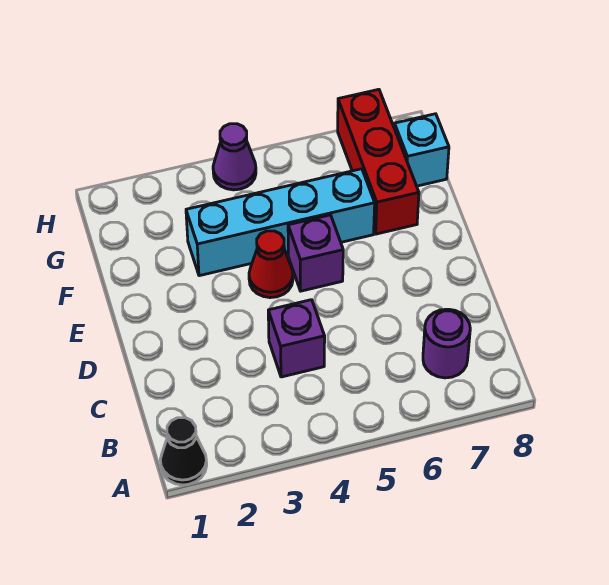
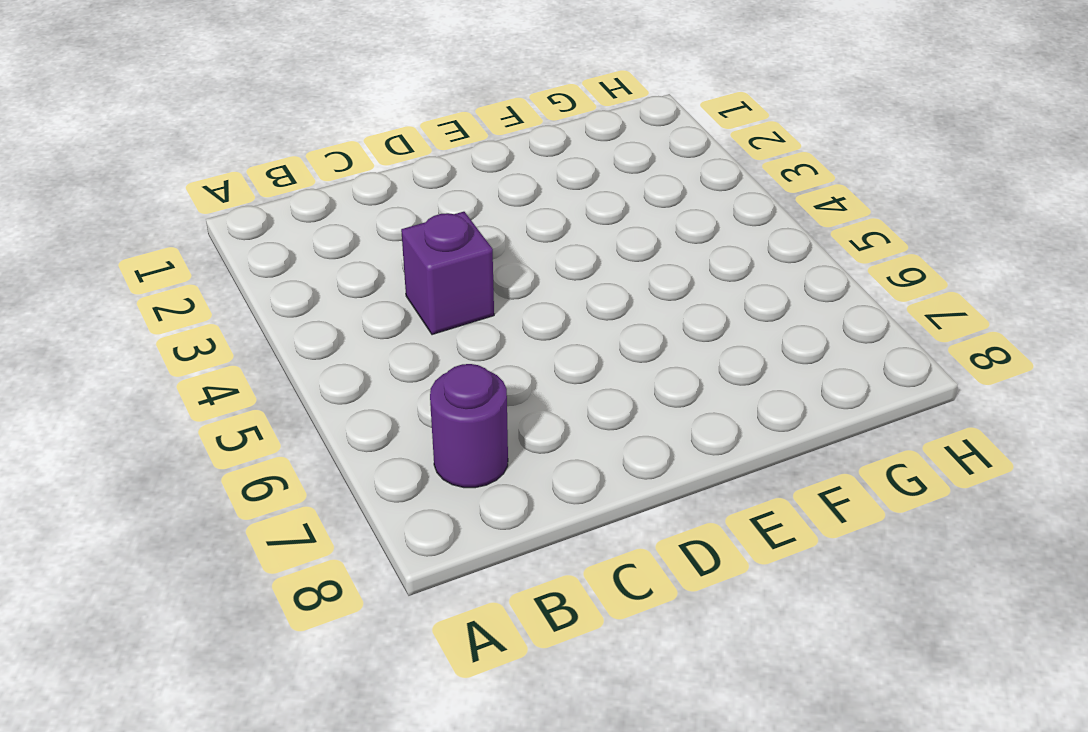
none -> black cone A1 level 1
none -> red cone E4 level 1

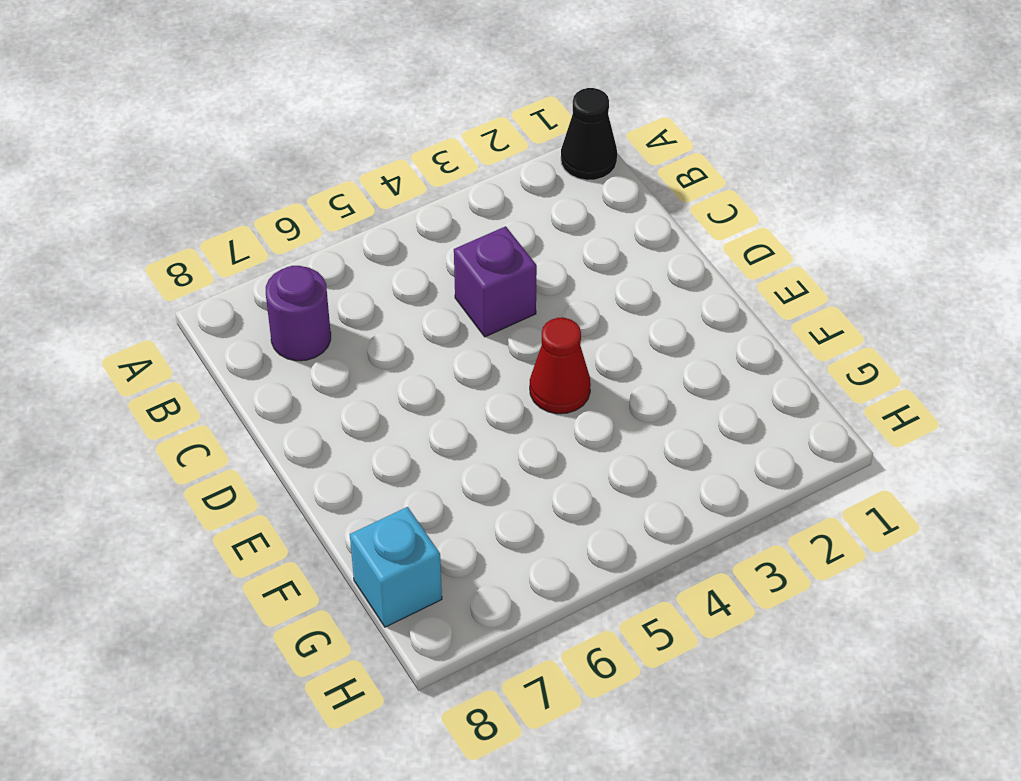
none -> purple brick E5 level 1
none -> cyan brick F3:F6 level 1

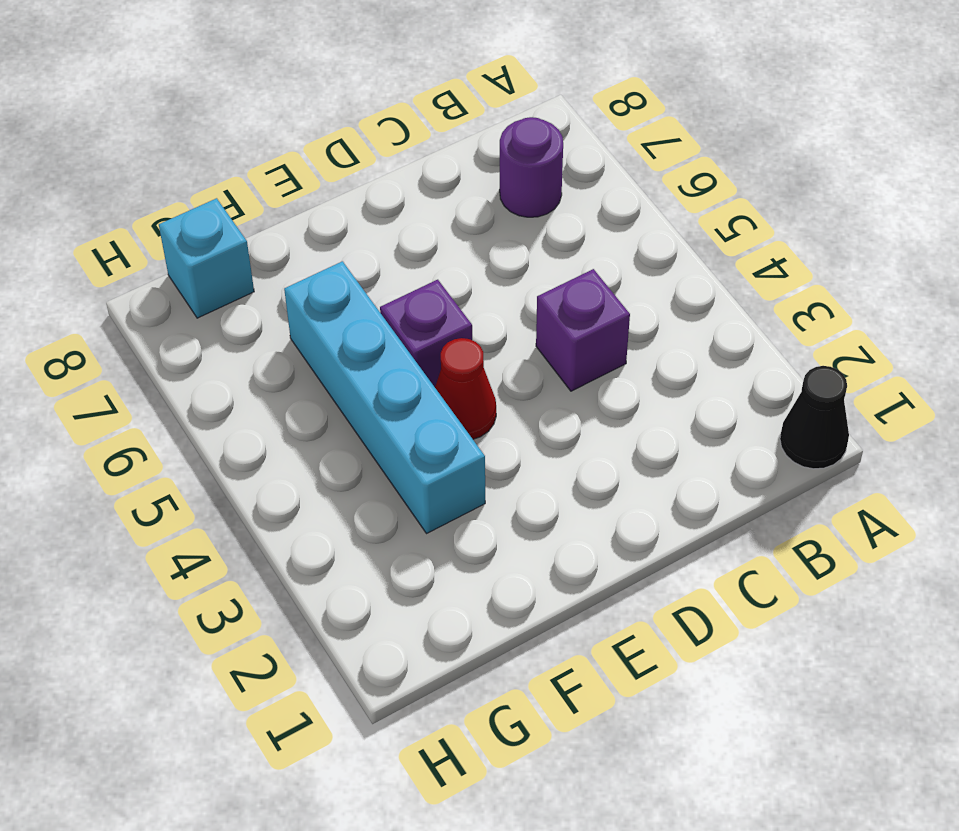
none -> red brick F7:H7 level 1
none -> purple cone H4 level 1

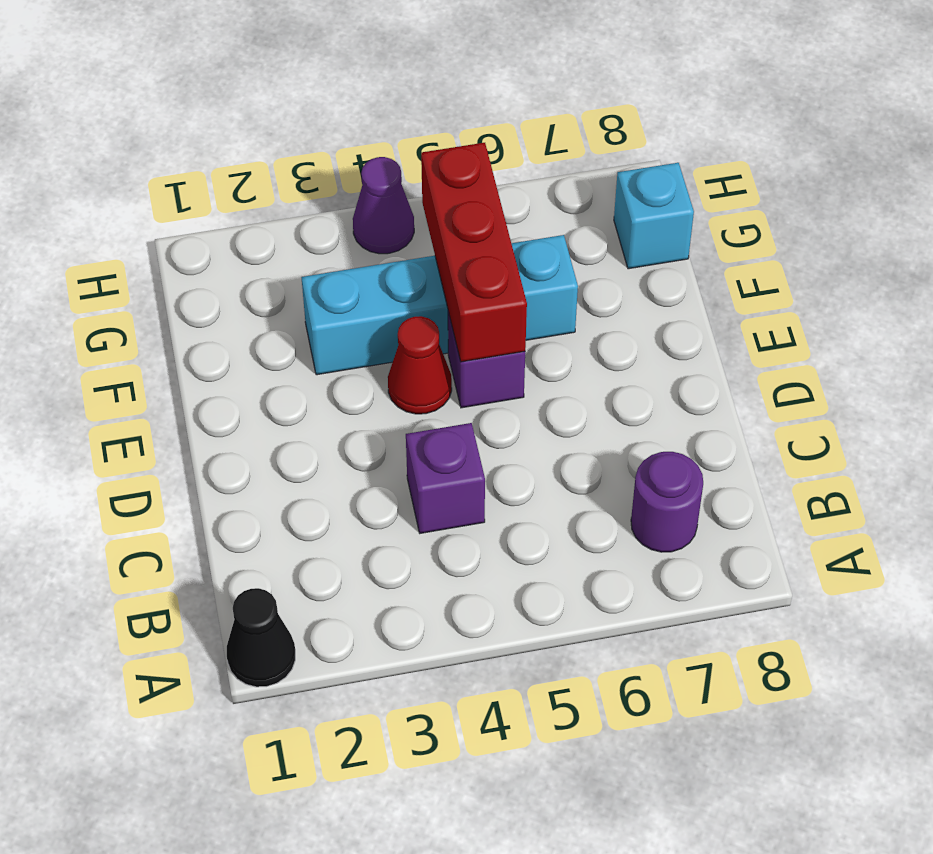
red brick E5:G5 level 2 -> red brick F7:H7 level 1

